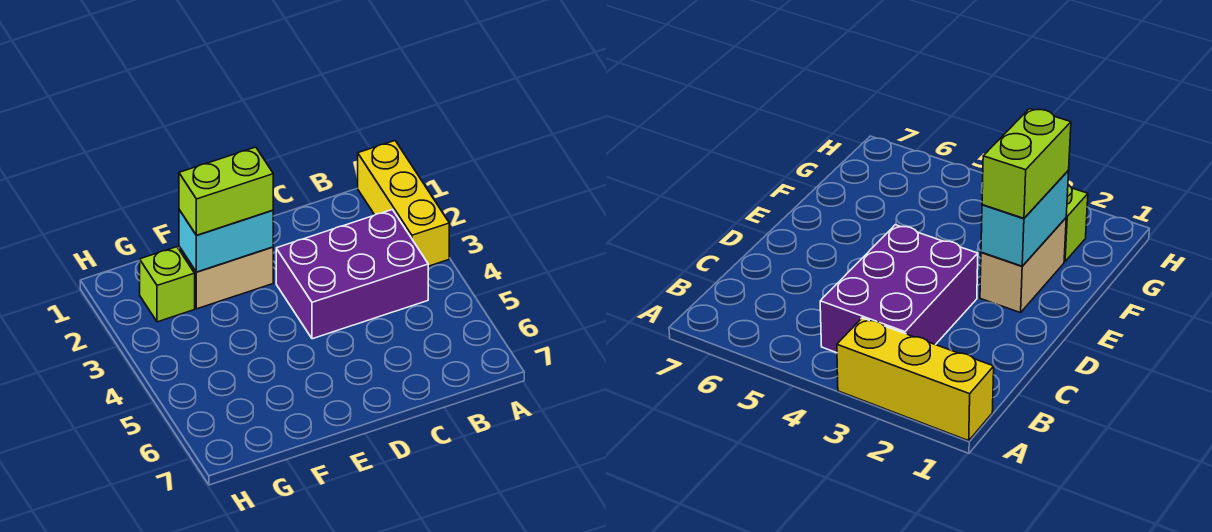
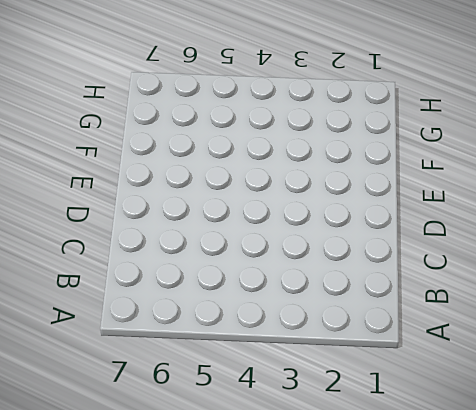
none -> yellow brick A1:A3 level 1
none -> purple brick B3:D4 level 1

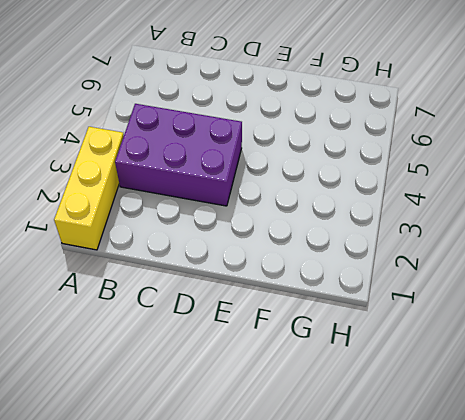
none -> tan brick E2:F2 level 1
none -> lime brick G2 level 1

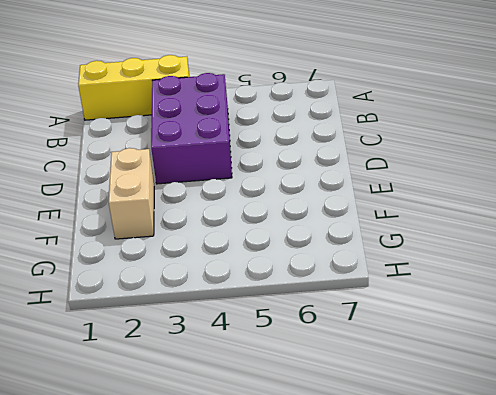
none -> lime brick G2 level 1
none -> cyan brick E2:F2 level 2

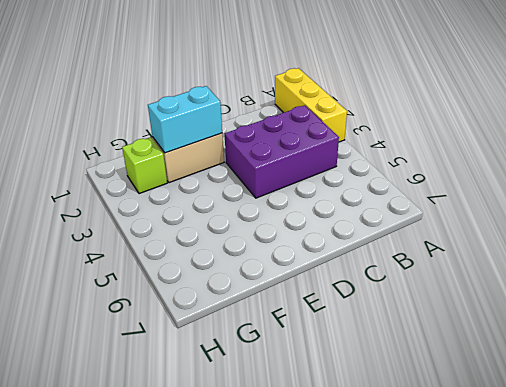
none -> lime brick E2:F2 level 3

